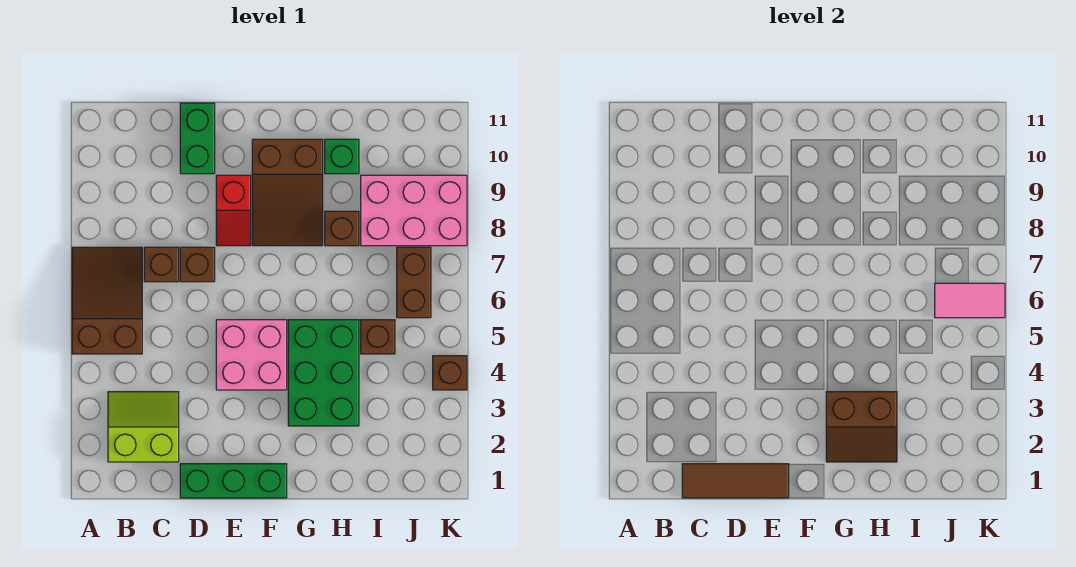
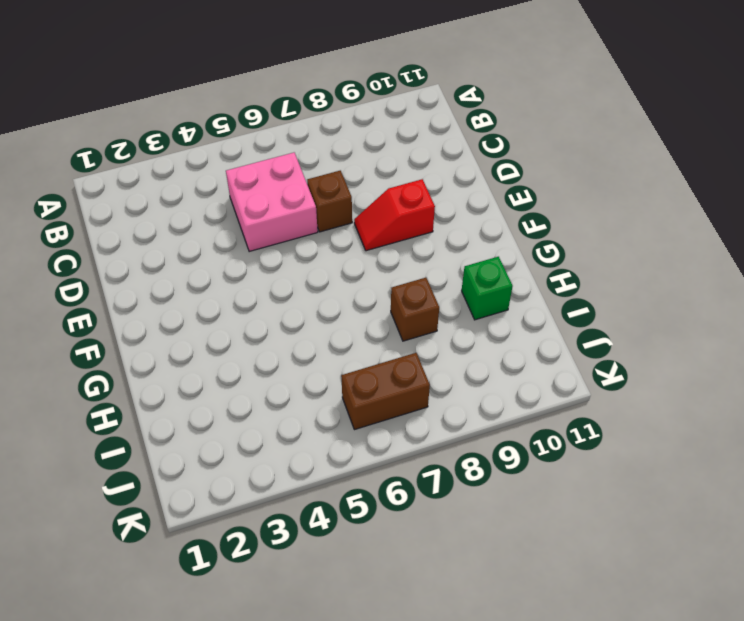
pink brick C5:D6 level 1 -> pink brick E4:F5 level 1
none -> brown slope A5:B7 level 1 top 5
none -> lime slope B2:C3 level 1 top 2
none -> brown brick C7 level 1

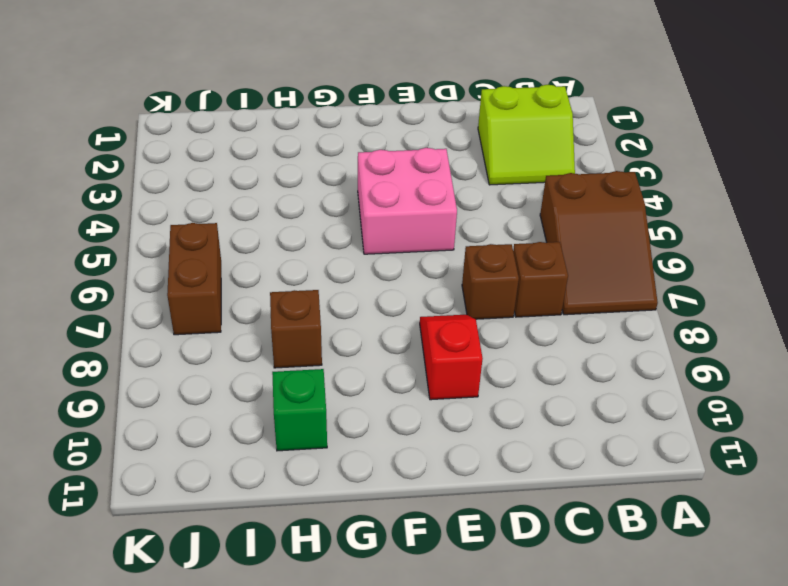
none -> green brick D1:F1 level 1
none -> green brick D10:D11 level 1
none -> brown slope F8:G10 level 1 top 10

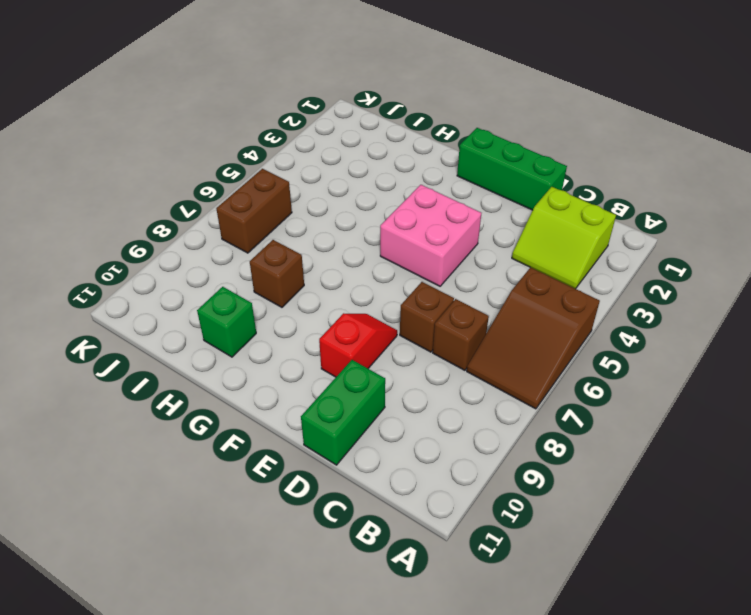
none -> brown slope F8:G10 level 1 top 10
none -> green brick G3:H5 level 1
none -> brown brick I5 level 1

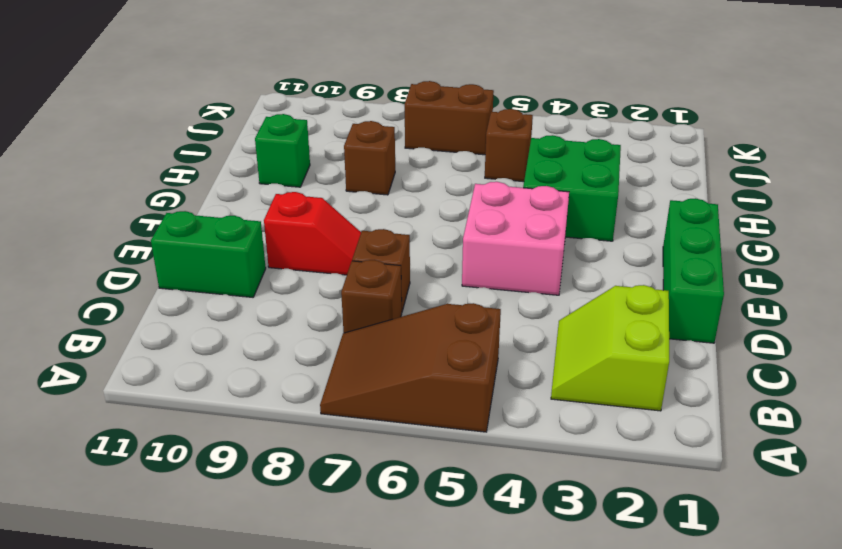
green brick G3:H4 level 1 -> green brick G3:H5 level 1
none -> brown slope F8:G10 level 1 top 10
none -> pink brick I8:K9 level 1
none -> brown brick K4 level 1

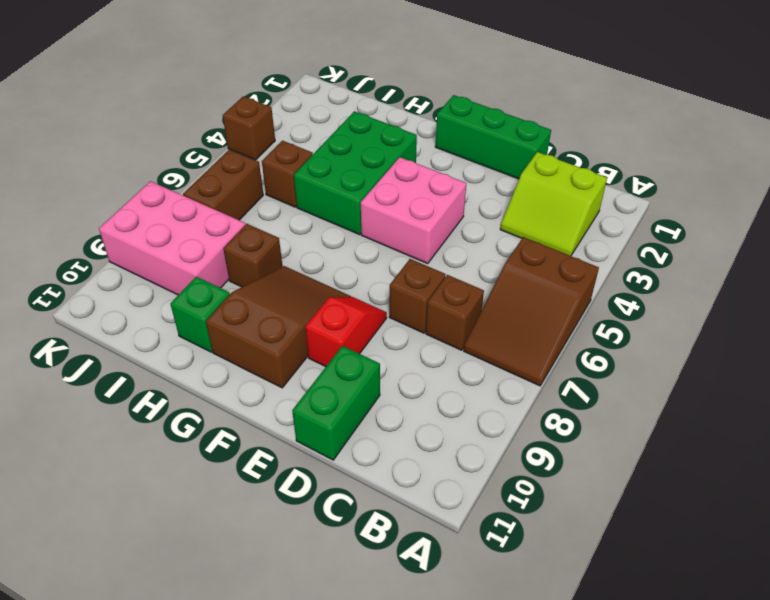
none -> brown tile C1:E1 level 2
none -> brown slope G2:H3 level 2 top 3
none -> pink tile J6:K6 level 2

